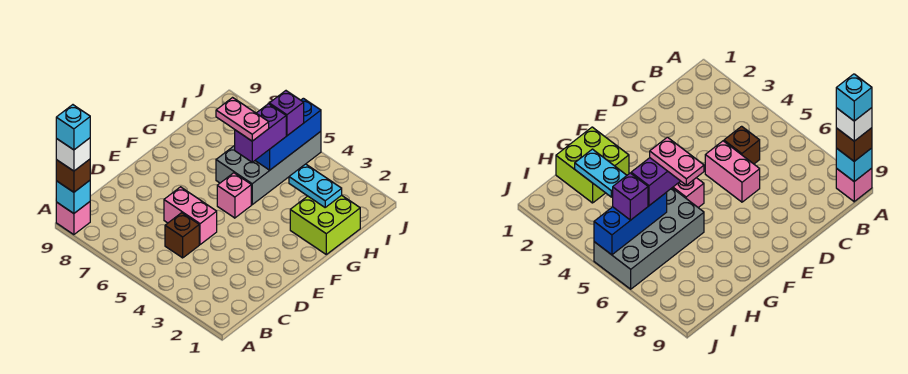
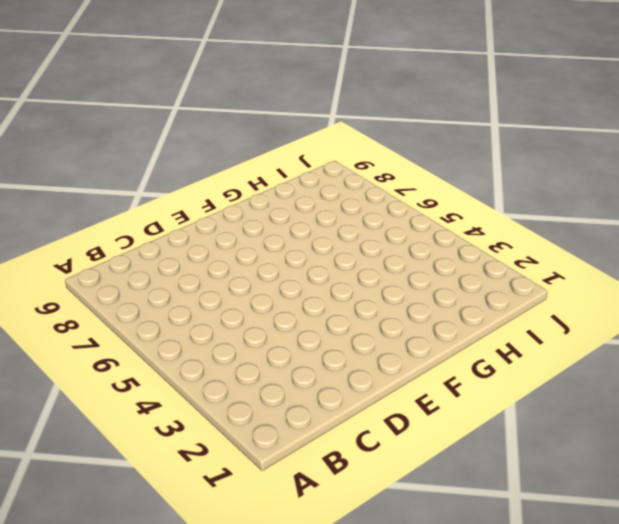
none -> pink brick A9 level 1
none -> brown brick C5 level 1
none -> pink brick D5:D6 level 1

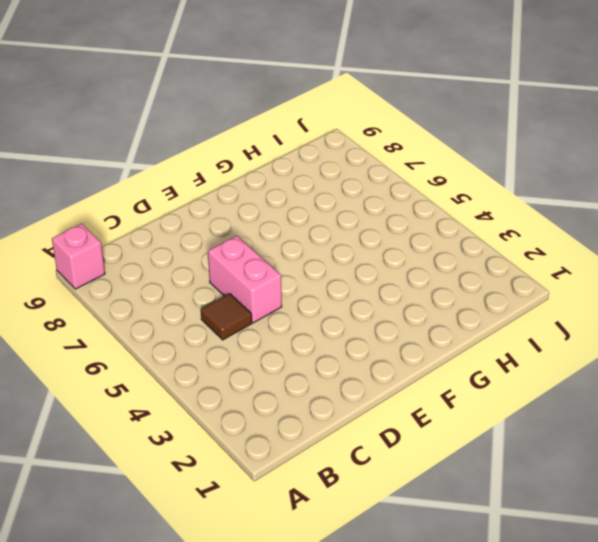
brown tile C5 level 1 -> brown brick C5 level 1
none -> pink brick F5 level 1
none -> lime brick G1:H2 level 1
none -> grey brick G5:J6 level 1

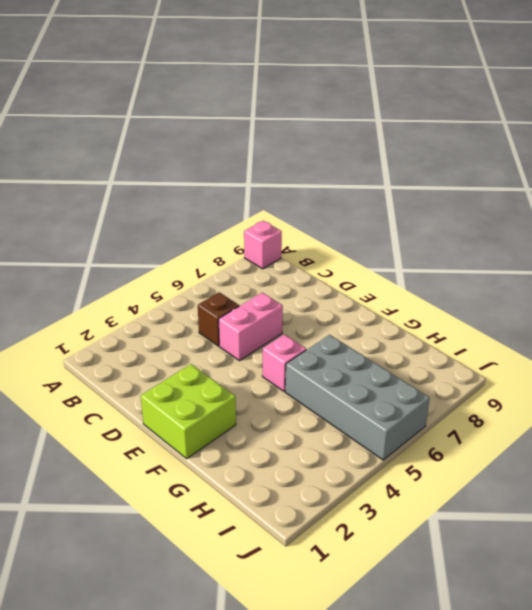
lime brick E1:F2 level 1 -> lime brick G1:H2 level 1
none -> cyan brick A9 level 2
none -> cyan plate H2:H3 level 2
none -> blue brick H5:J5 level 2

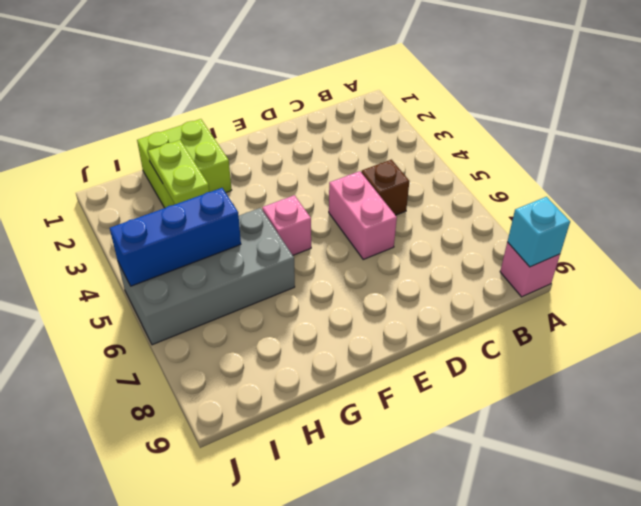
lime plate H2:H3 level 2 -> cyan plate H2:H3 level 2
none -> brown brick A9 level 3
none -> purple brick G5:H5 level 3
none -> purple brick I5 level 3

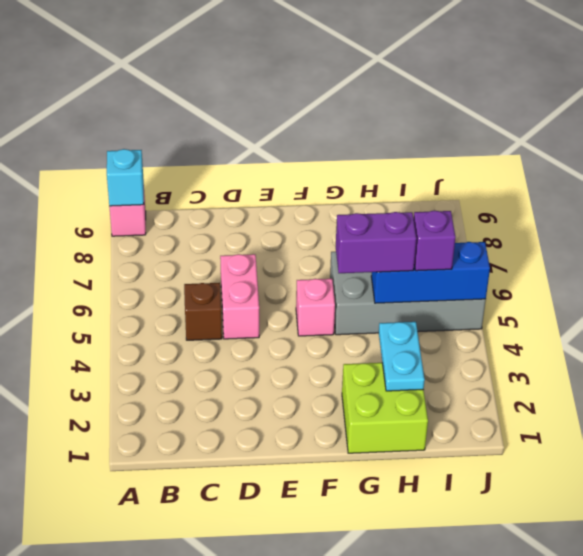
none -> brown brick A9 level 3
none -> white brick A9 level 4
none -> pink plate G5:G6 level 4

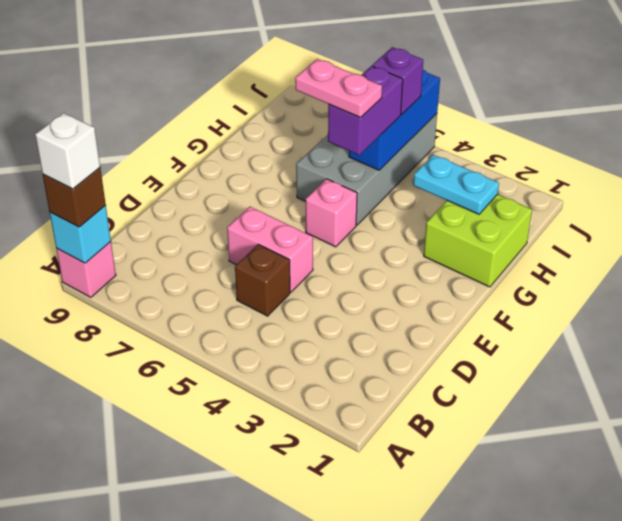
none -> cyan brick A9 level 5

